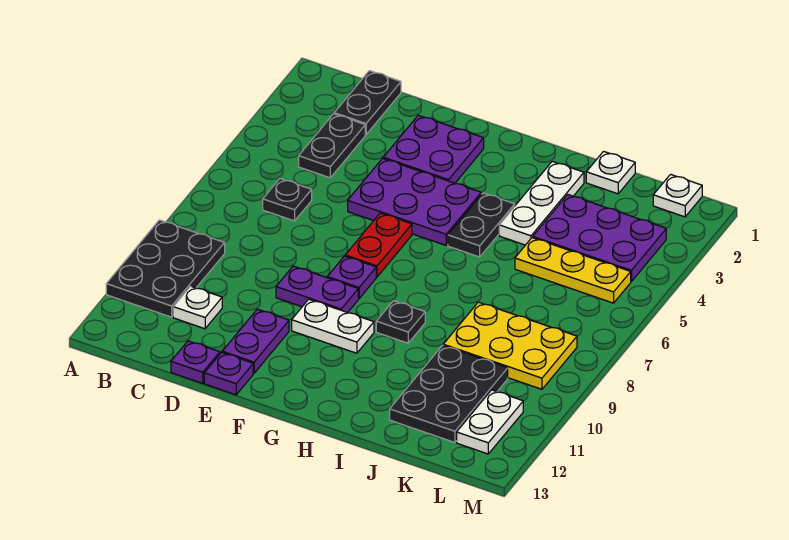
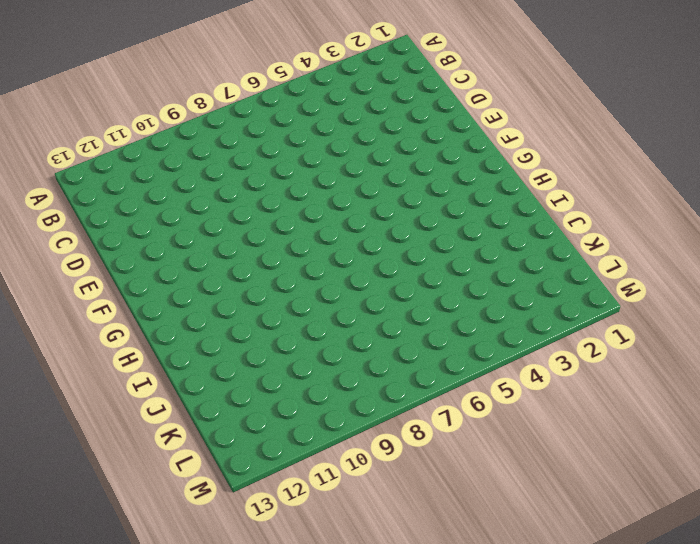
none -> black plate A9:B11 level 1
none -> black plate C1:C2 level 1
none -> black plate C3:C4 level 1

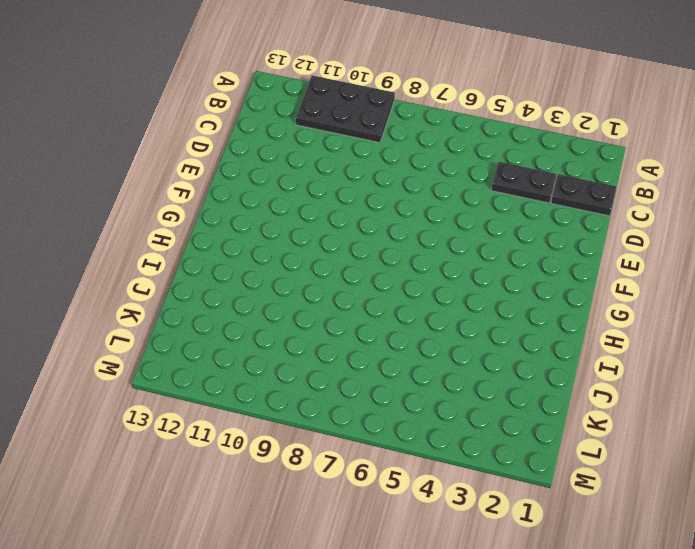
none -> black plate C6 level 1
none -> white plate C11 level 1
none -> purple plate D13 level 1

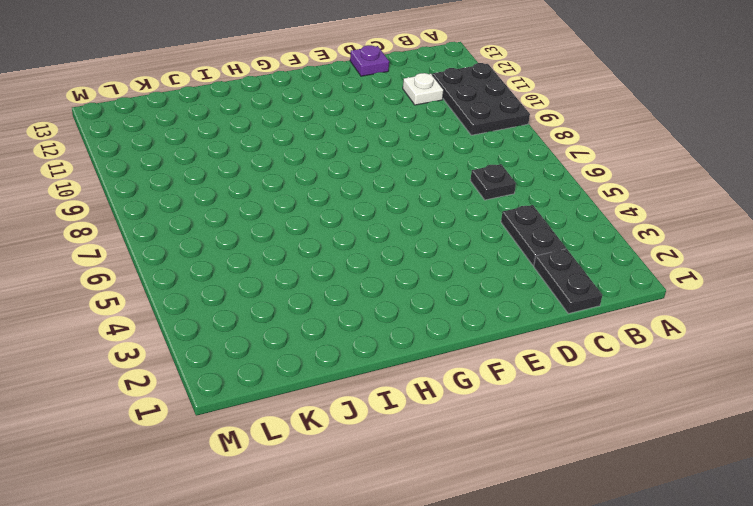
none -> purple plate E2:F3 level 1
none -> purple plate E4:G5 level 1
none -> purple plate E9:F9 level 1

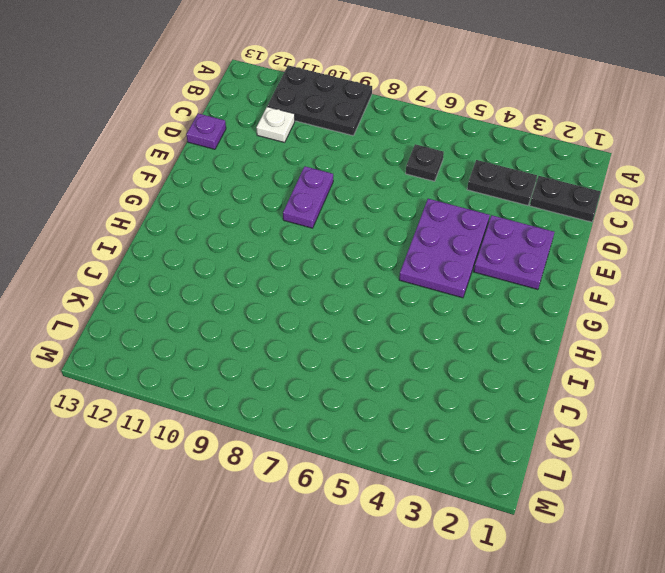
none -> purple plate E11:E12 level 1
none -> purple plate E13 level 1
none -> red plate F6:F7 level 1

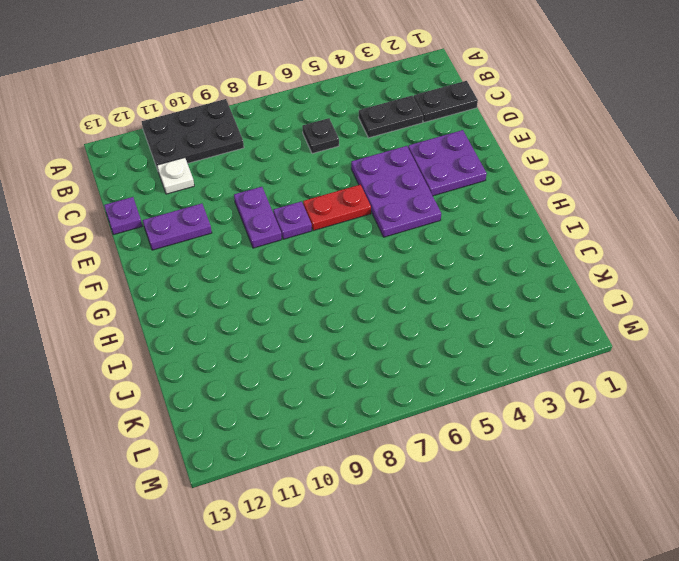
none -> purple plate E13 level 1
none -> white plate F10:G10 level 1
none -> black plate H4:H5 level 1

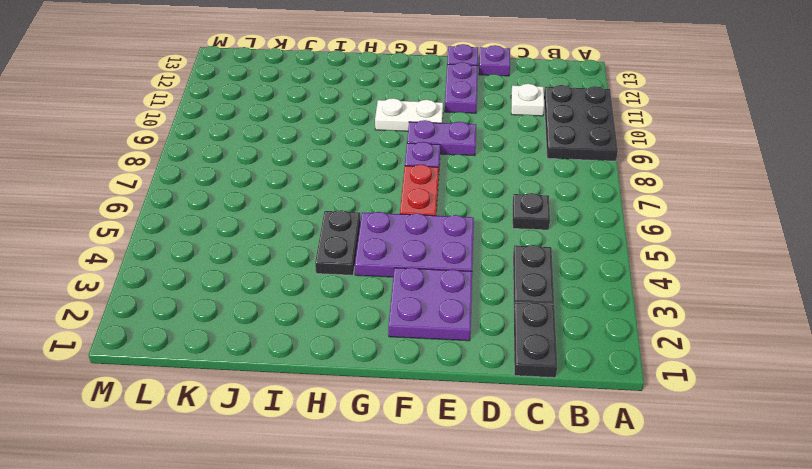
none -> black plate H9 level 1
none -> white plate I2:I4 level 1
none -> white plate J1 level 1

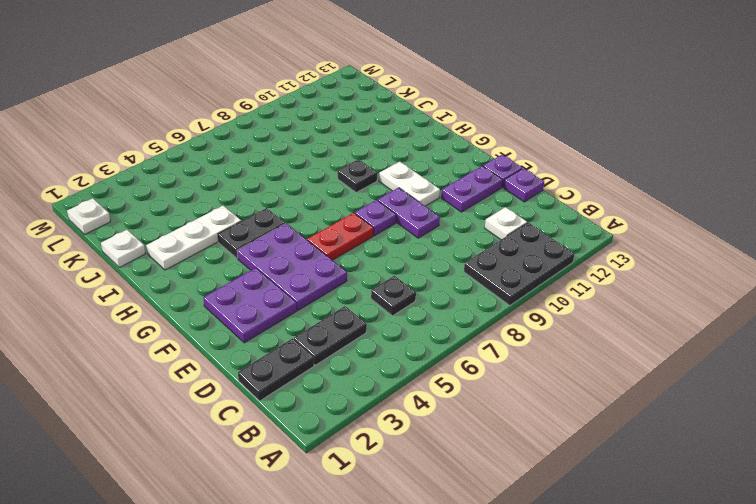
none -> purple plate J3:L4 level 1
none -> yellow plate J5:L5 level 1
none -> yellow plate J8:L9 level 1

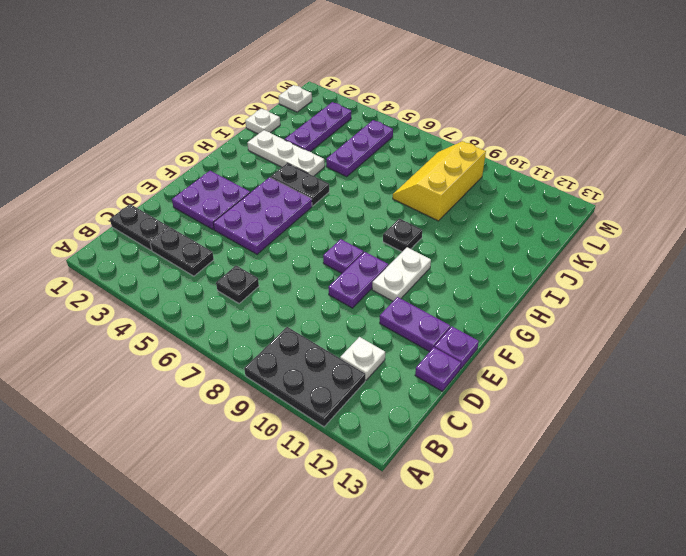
purple plate J3:L3 level 1 -> purple plate J3:L4 level 1
purple plate J5:L5 level 1 -> yellow plate J5:L5 level 1
yellow slope J8:L9 level 1 top 9 -> yellow plate J8:L9 level 1
none -> red plate F6:F7 level 1
none -> black plate J10:K12 level 1
none -> white plate L11:L12 level 1

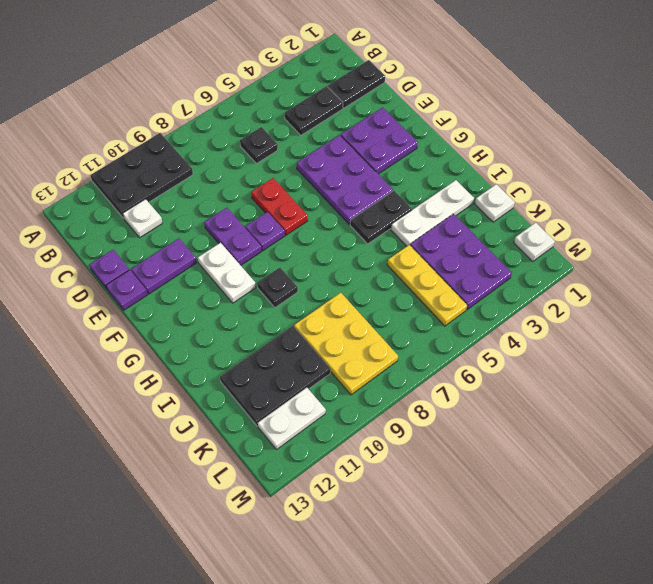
red plate E7:F7 level 1 -> red plate F6:F7 level 1

